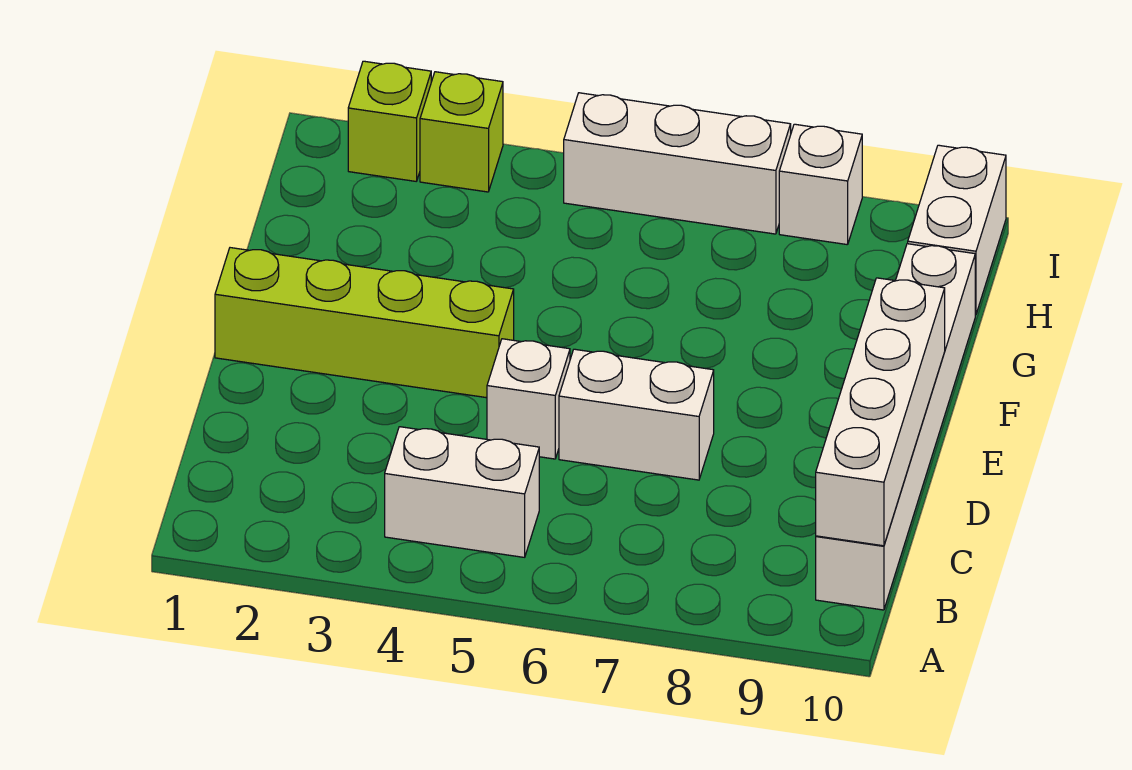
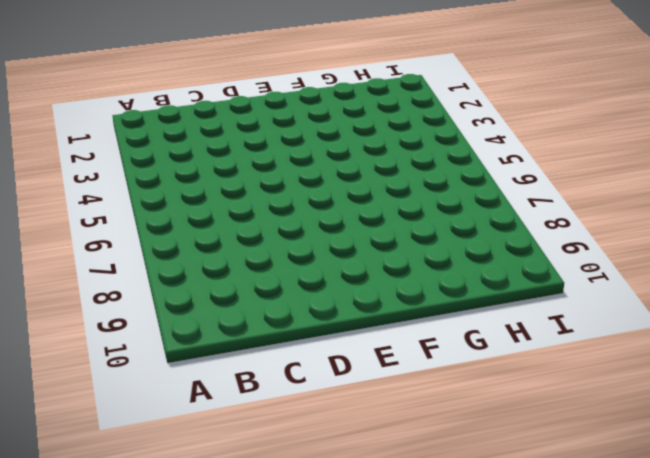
none -> white brick B4:B5 level 1
none -> white brick B10:G10 level 1

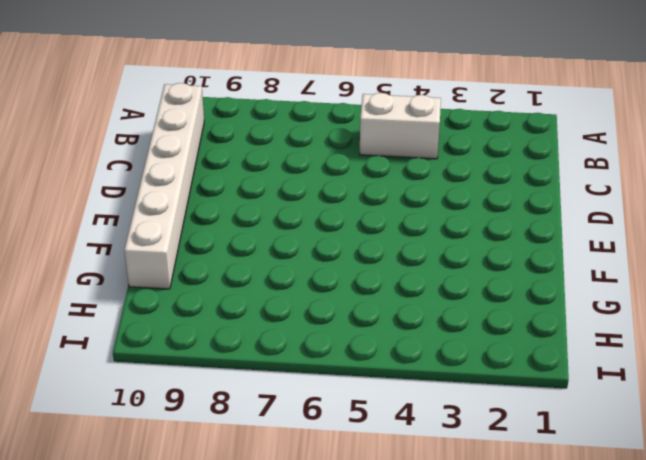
none -> white brick D5 level 1
none -> white brick D6:D7 level 1

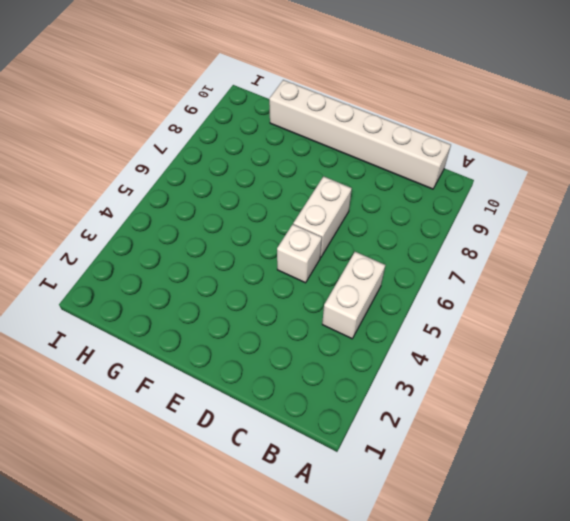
none -> lime brick E1:E4 level 1
none -> white brick H10:I10 level 1

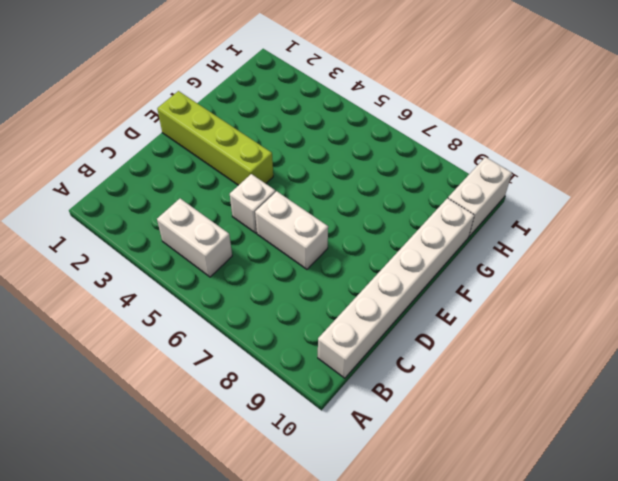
none -> lime brick I2 level 1
none -> lime brick I3 level 1

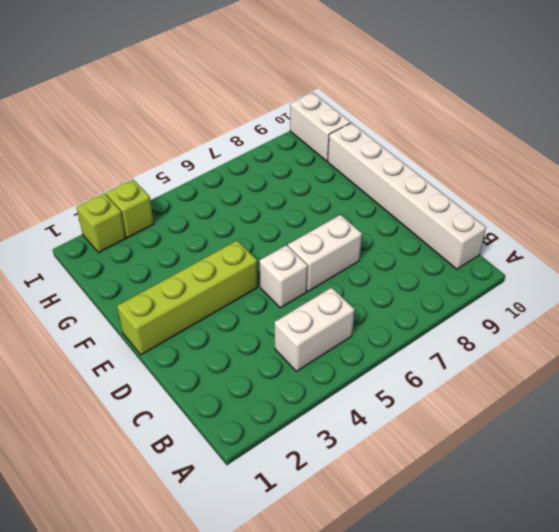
none -> white brick I5:I7 level 1
none -> white brick I8 level 1

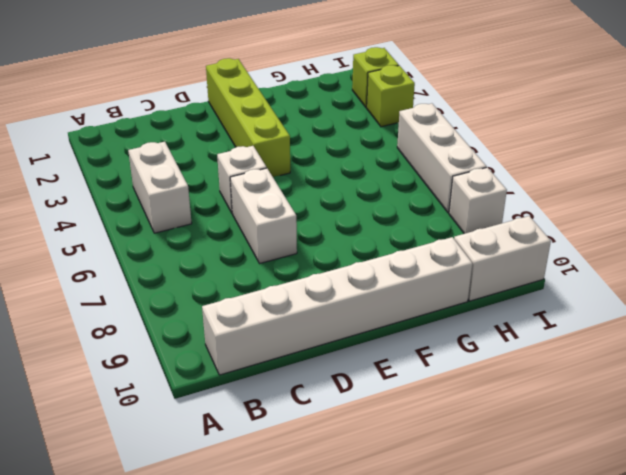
none -> white brick B10:E10 level 2

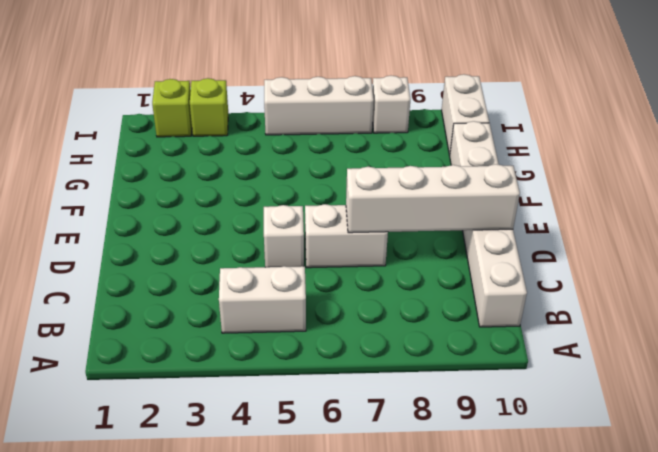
white brick D7:D10 level 2 -> white brick B10:E10 level 2
none -> lime brick E1:E4 level 1

